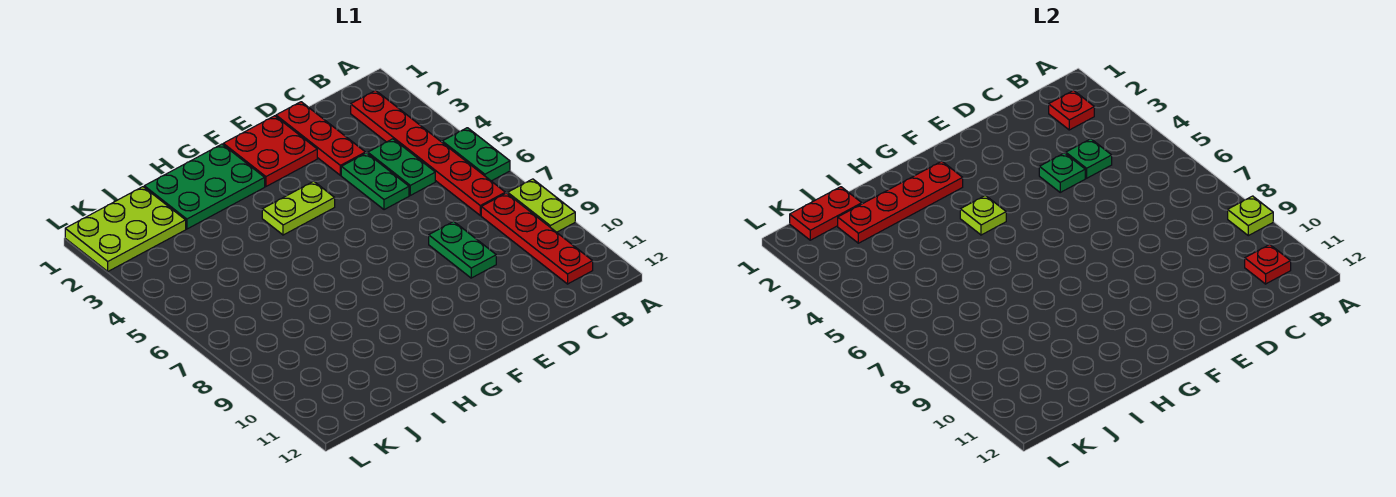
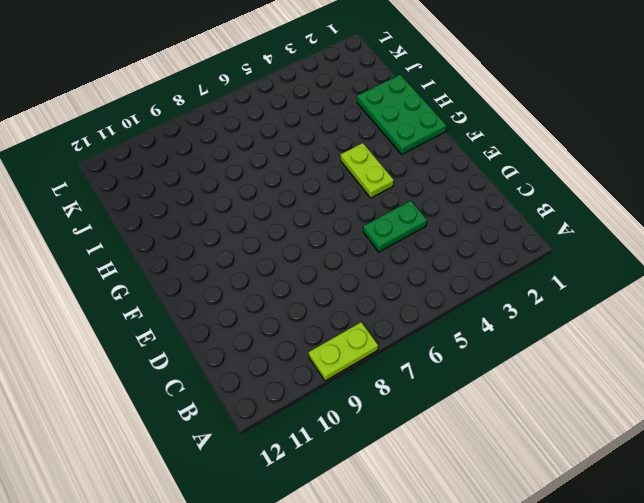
none -> green plate A5:A6 level 1
none -> red plate B2:B7 level 1
none -> red plate B8:B11 level 1

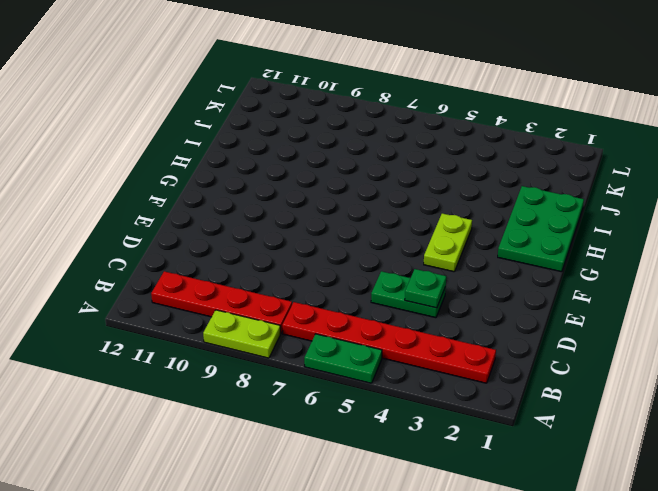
none -> green plate C4:C5 level 1
none -> red plate D1:D3 level 1
none -> green plate D8:D9 level 1

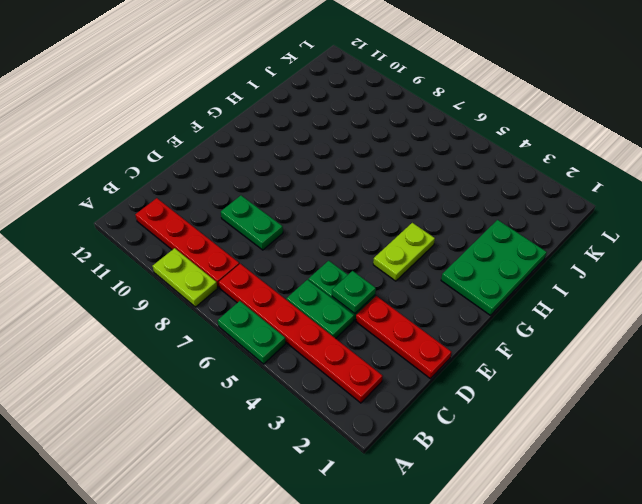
none -> red plate E1:F2 level 1
none -> lime plate J1:L2 level 1
none -> lime plate A9 level 2

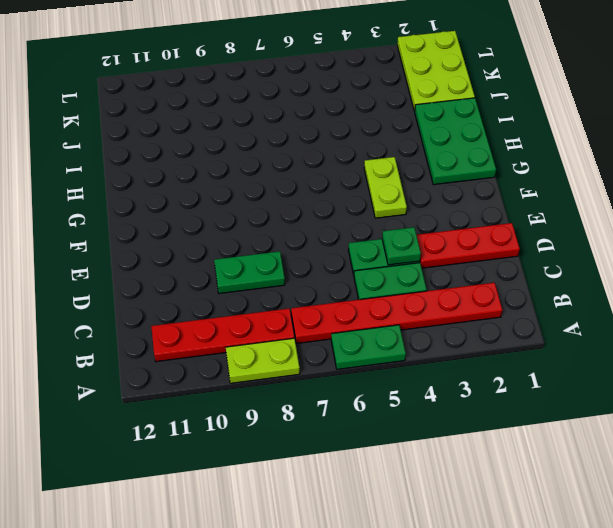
none -> red plate E1:F2 level 1
none -> lime plate A9 level 2
none -> red plate B2 level 2

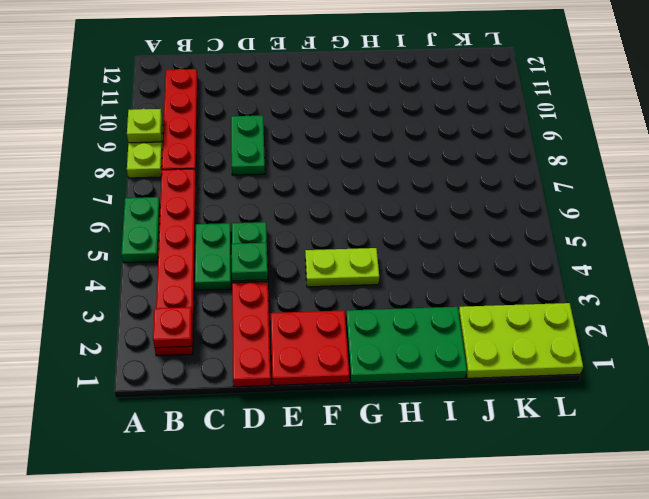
none -> red plate B11 level 2
none -> green plate C4 level 2
none -> red plate G2:J2 level 2

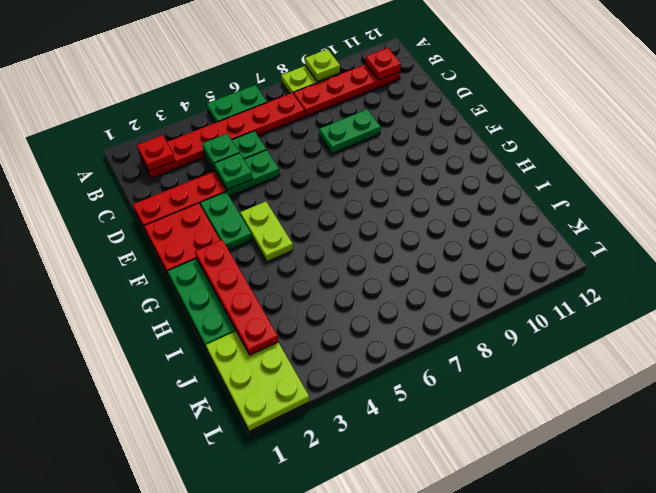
green plate E3:F3 level 1 -> none
none -> lime plate G4 level 2
none -> red plate J1:K1 level 2

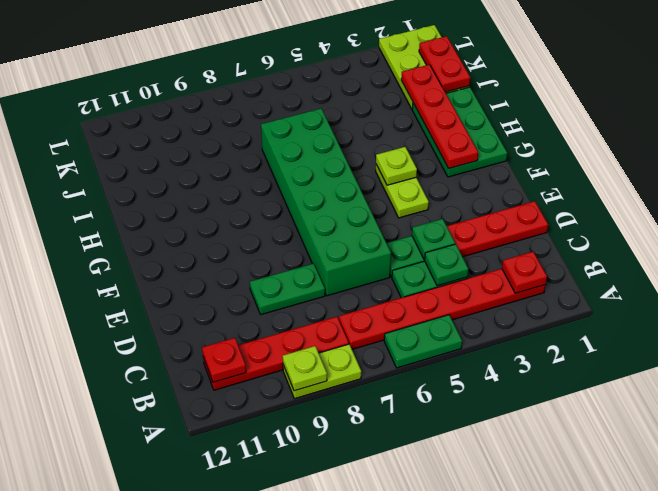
green brick D6:I7 level 1 -> none
none -> red plate E1:F2 level 1

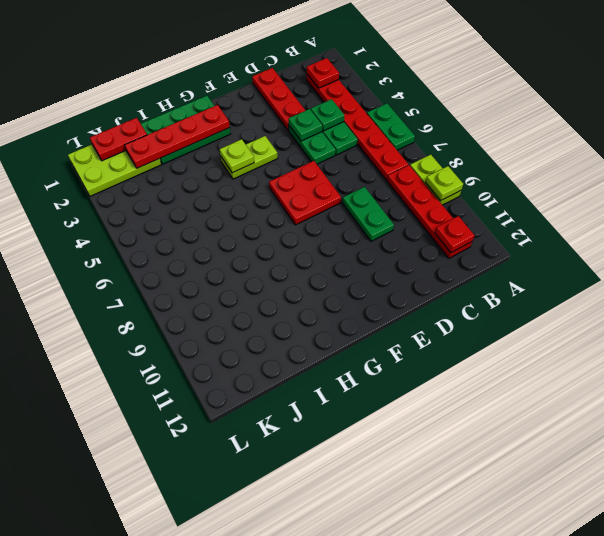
red plate E6:F7 level 1 -> red plate E1:F2 level 1

